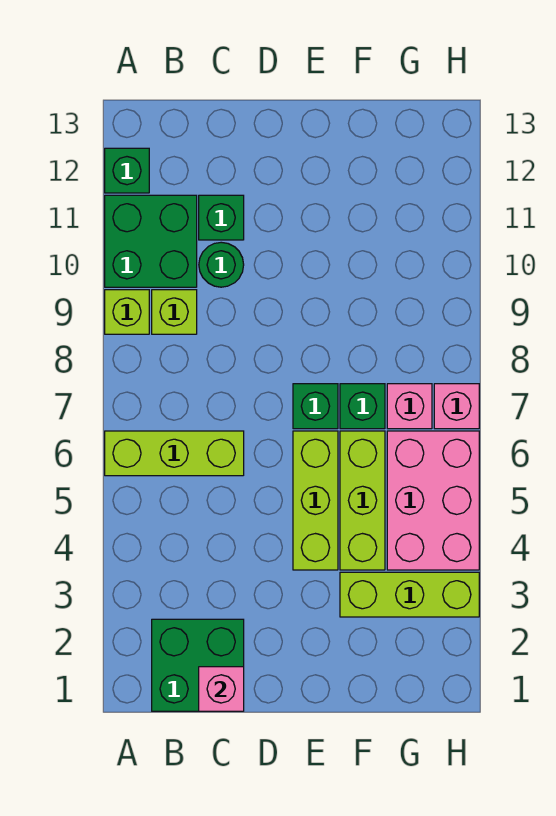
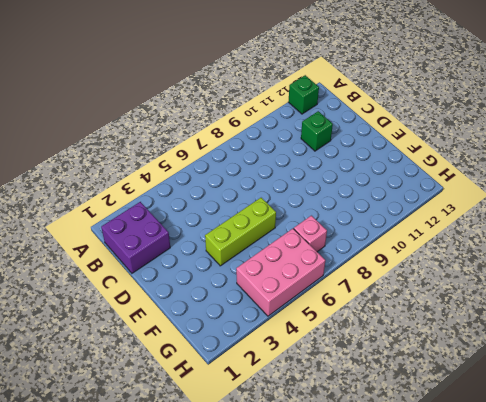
purple brick B1:C2 level 1 -> green brick B1:C2 level 1
none -> lime brick A6:C6 level 1
none -> lime brick A9 level 1
none -> green brick A10:B11 level 1

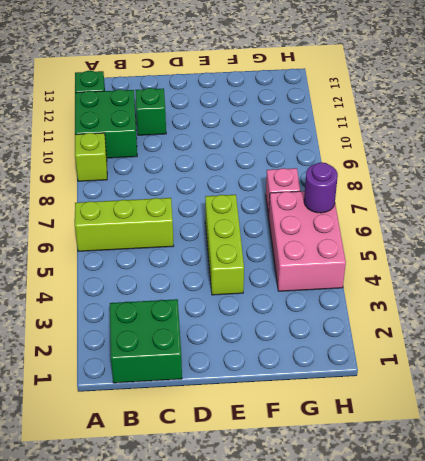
purple round brick H6 level 2 -> none
none -> lime brick B9 level 1
none -> green round brick C10 level 1
none -> green brick E7 level 1

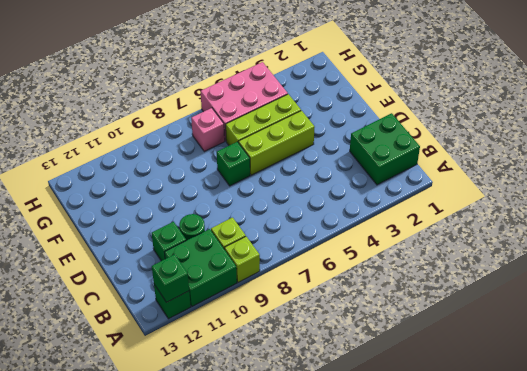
green brick A12 level 2 -> green brick F7 level 1
none -> lime brick A6:C6 level 1
none -> lime brick F3:H3 level 1
none -> pink brick H7 level 1

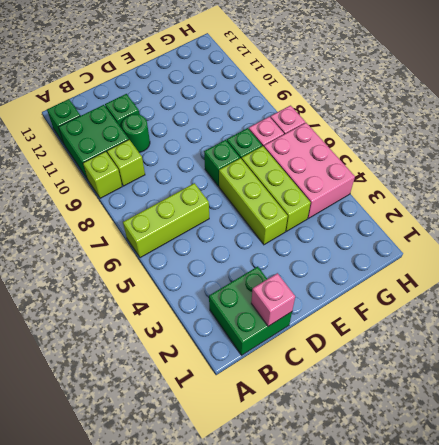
none -> lime brick F3:H3 level 1

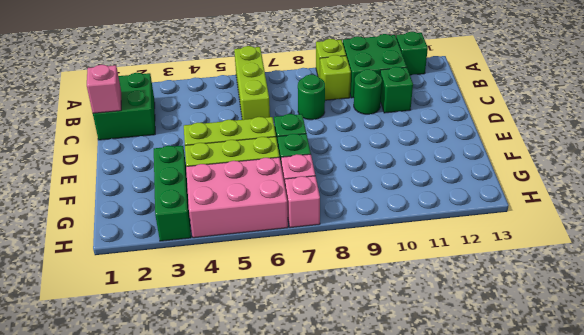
green round brick C8 level 1 -> none
green brick F3:H3 level 1 -> lime brick F3:H3 level 1

